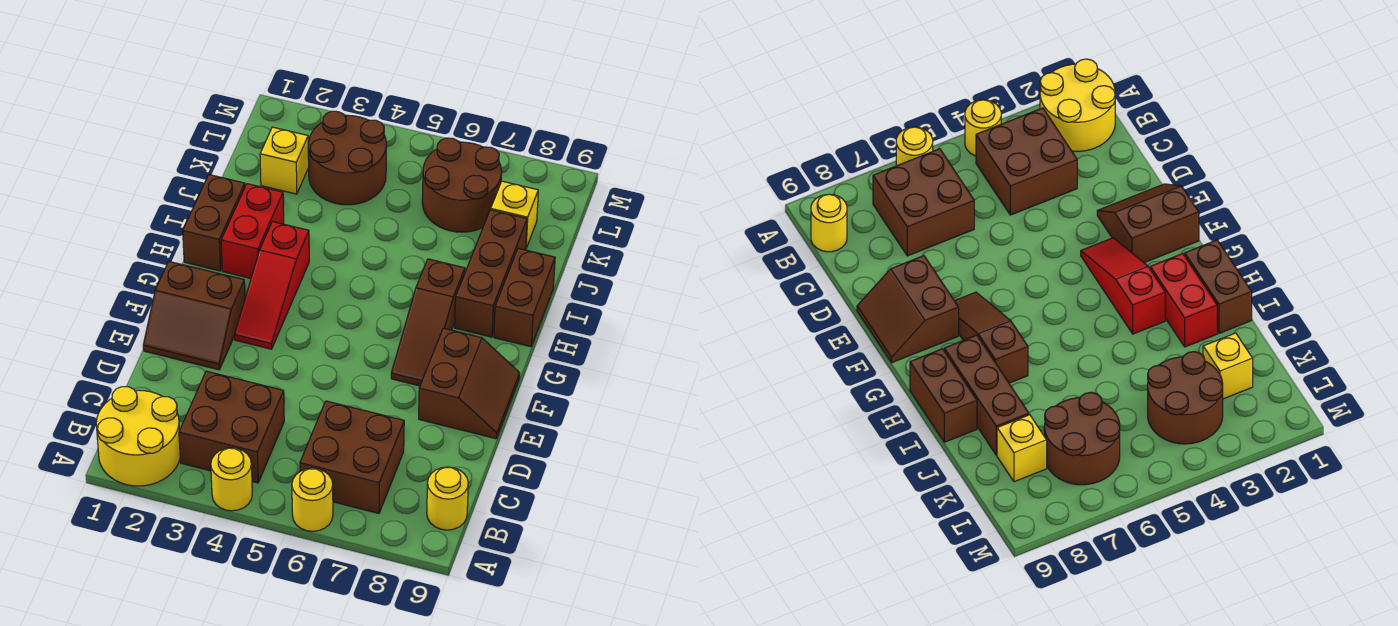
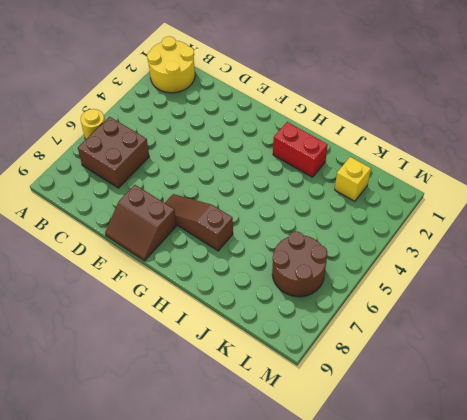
none -> yellow round brick A4 level 1
none -> brown brick B3:C4 level 1
none -> yellow round brick B9 level 1

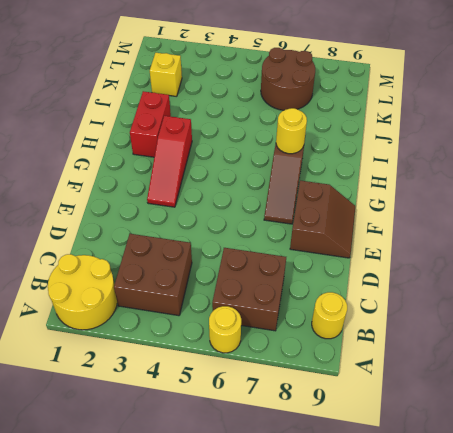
yellow round brick H7 level 2 -> yellow round brick A4 level 1
none -> brown slope E1:F2 level 1 top F
none -> brown brick H1:I1 level 1
none -> brown brick H8:J8 level 1

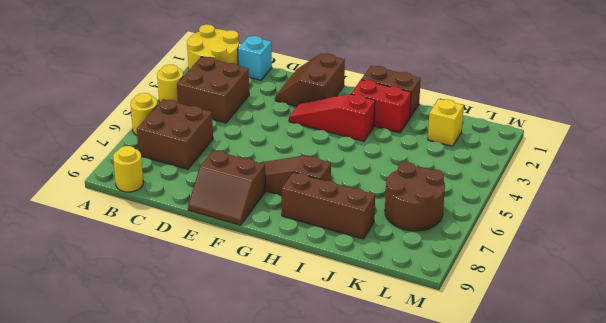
cyan brick C1 level 1 -> none
none -> brown brick H9:I9 level 1
none -> brown round brick K3:L4 level 1
none -> yellow brick K8 level 1

